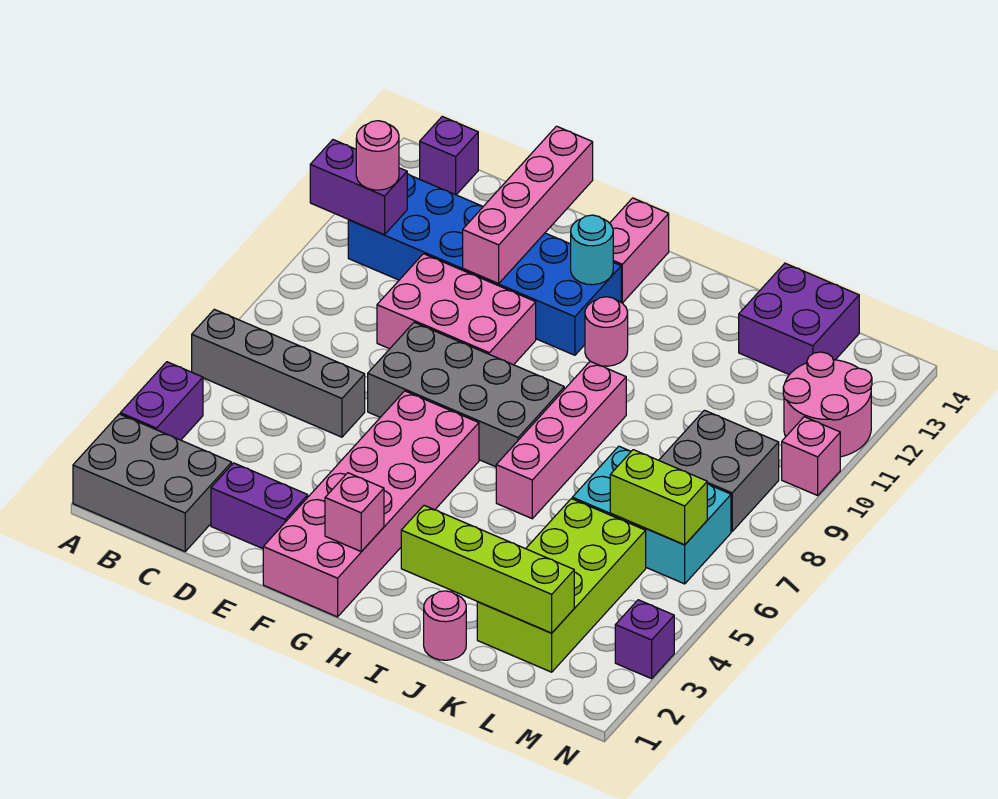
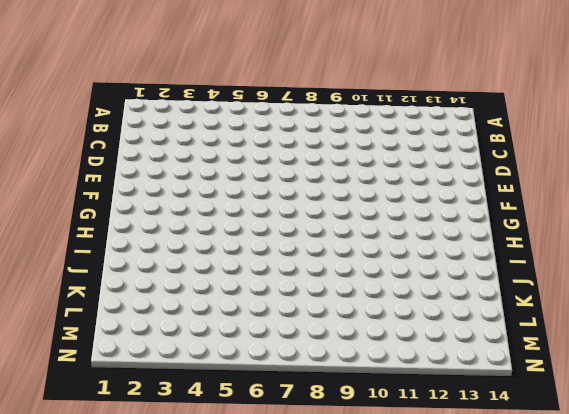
none -> grey brick A1:C2 level 1
none -> purple brick A3:A4 level 1
none -> grey brick A6:D6 level 1

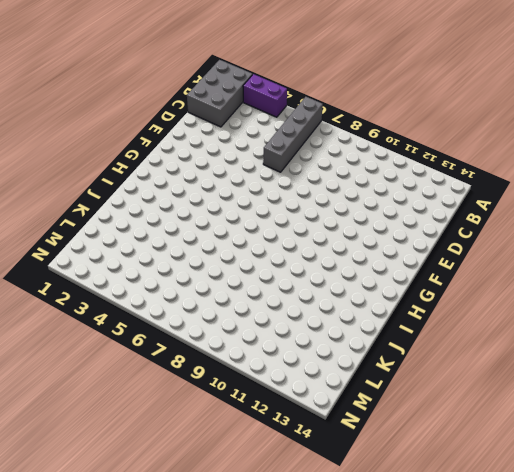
none -> blue brick B11:G12 level 1
none -> purple brick B14 level 1
none -> purple brick D2:E2 level 1

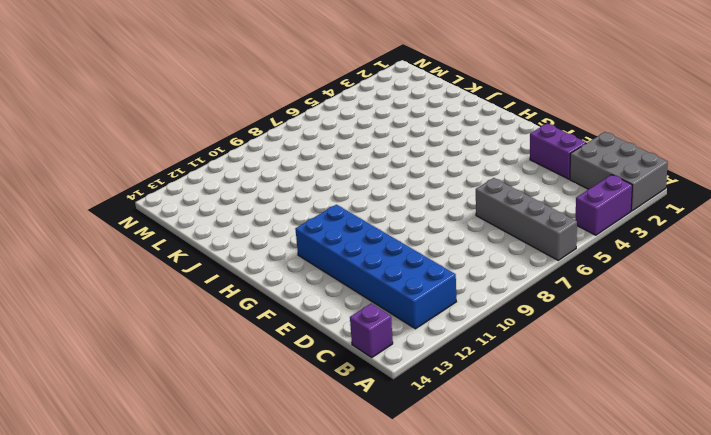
none -> pink brick D9:F10 level 1
none -> grey brick E7:H8 level 1
none -> pink brick F1:G6 level 1

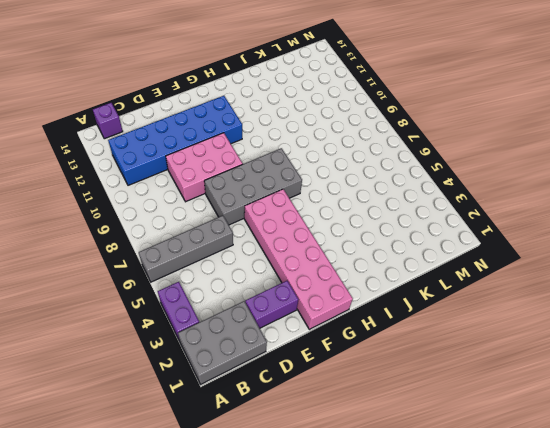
none -> pink brick G13:G14 level 1
none -> pink round brick H11 level 1
none -> pink brick I6:I9 level 1

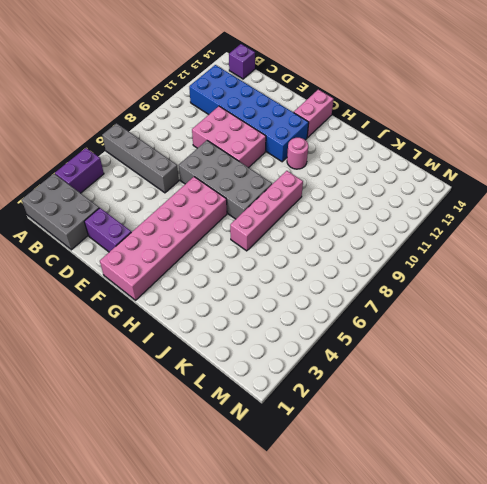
none -> pink round brick J1 level 1
none -> lime brick K2:L5 level 1
none -> cyan brick K6:M7 level 1

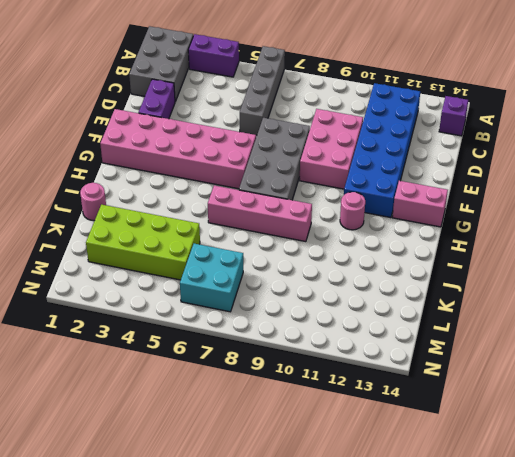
cyan brick L6:M7 level 1 -> cyan brick K6:M7 level 1
none -> purple brick K13:L14 level 1
none -> grey brick L8:M9 level 1
none -> pink round brick M11:N12 level 1

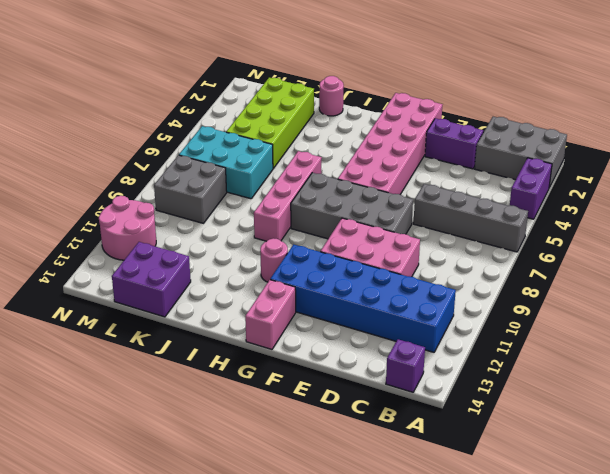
none -> purple brick N3 level 1
none -> pink brick N10 level 1
none -> purple brick A11:B11 level 2

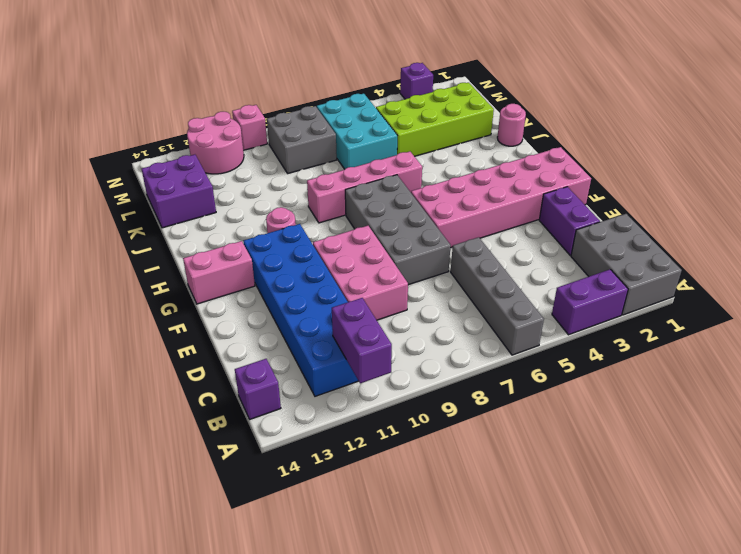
none -> pink brick E11:E14 level 2
none -> pink brick G2 level 2
none -> cyan round brick G12 level 2

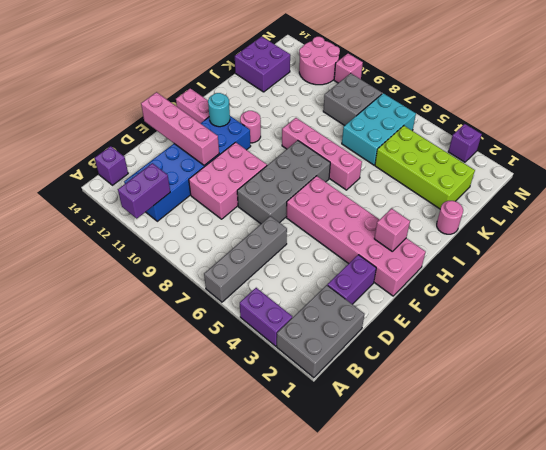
none -> lime brick I2:L2 level 2
none -> lime brick L6:M6 level 2
none -> pink round brick B11 level 3

